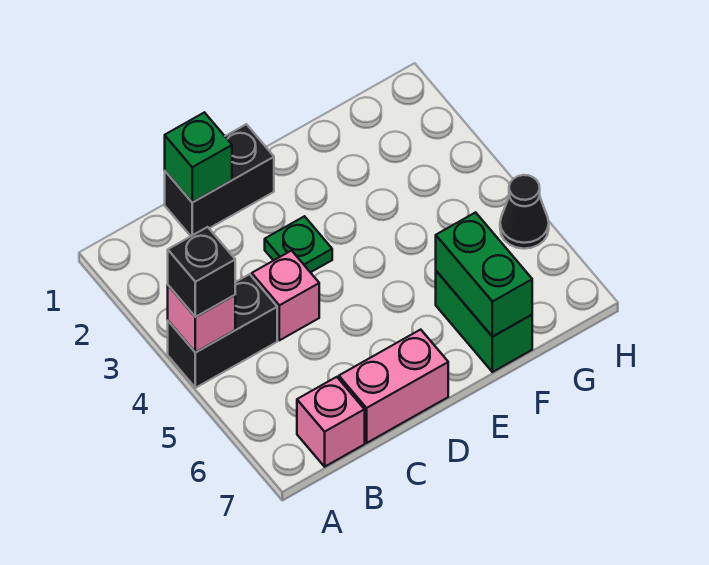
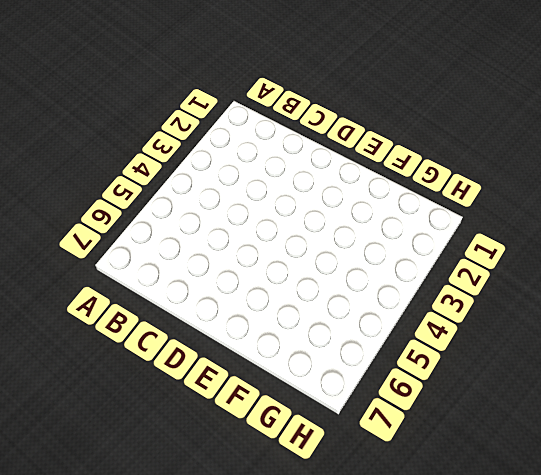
none -> black brick A4:B4 level 1
none -> pink brick B7 level 1
none -> black brick C1:D1 level 1

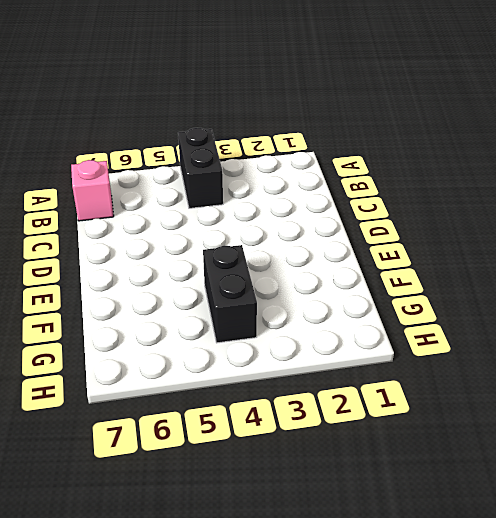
black brick F4:G4 level 1 -> black brick C1:D1 level 1
none -> pink brick C4 level 1
none -> pink brick C7:D7 level 1
none -> green plate D3 level 1

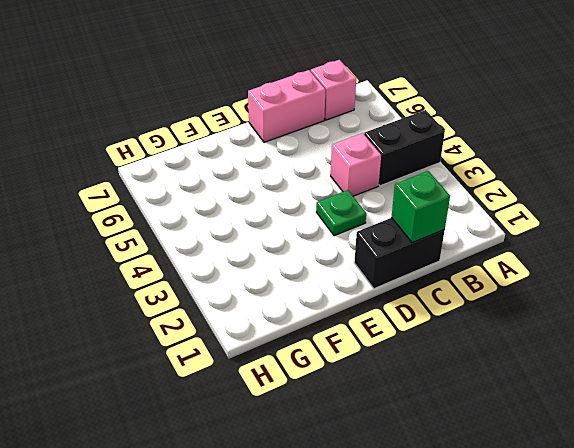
none -> green brick F6:F7 level 1
none -> black cone H5 level 1
none -> pink brick A4 level 2

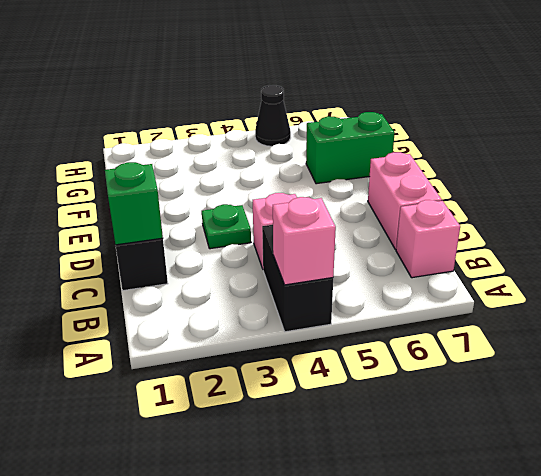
none -> green brick F6:F7 level 2
none -> black brick A4 level 3

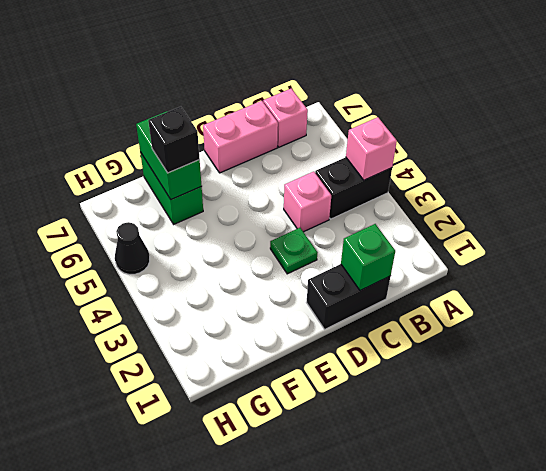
black brick F6 level 3 -> black brick A4 level 3

